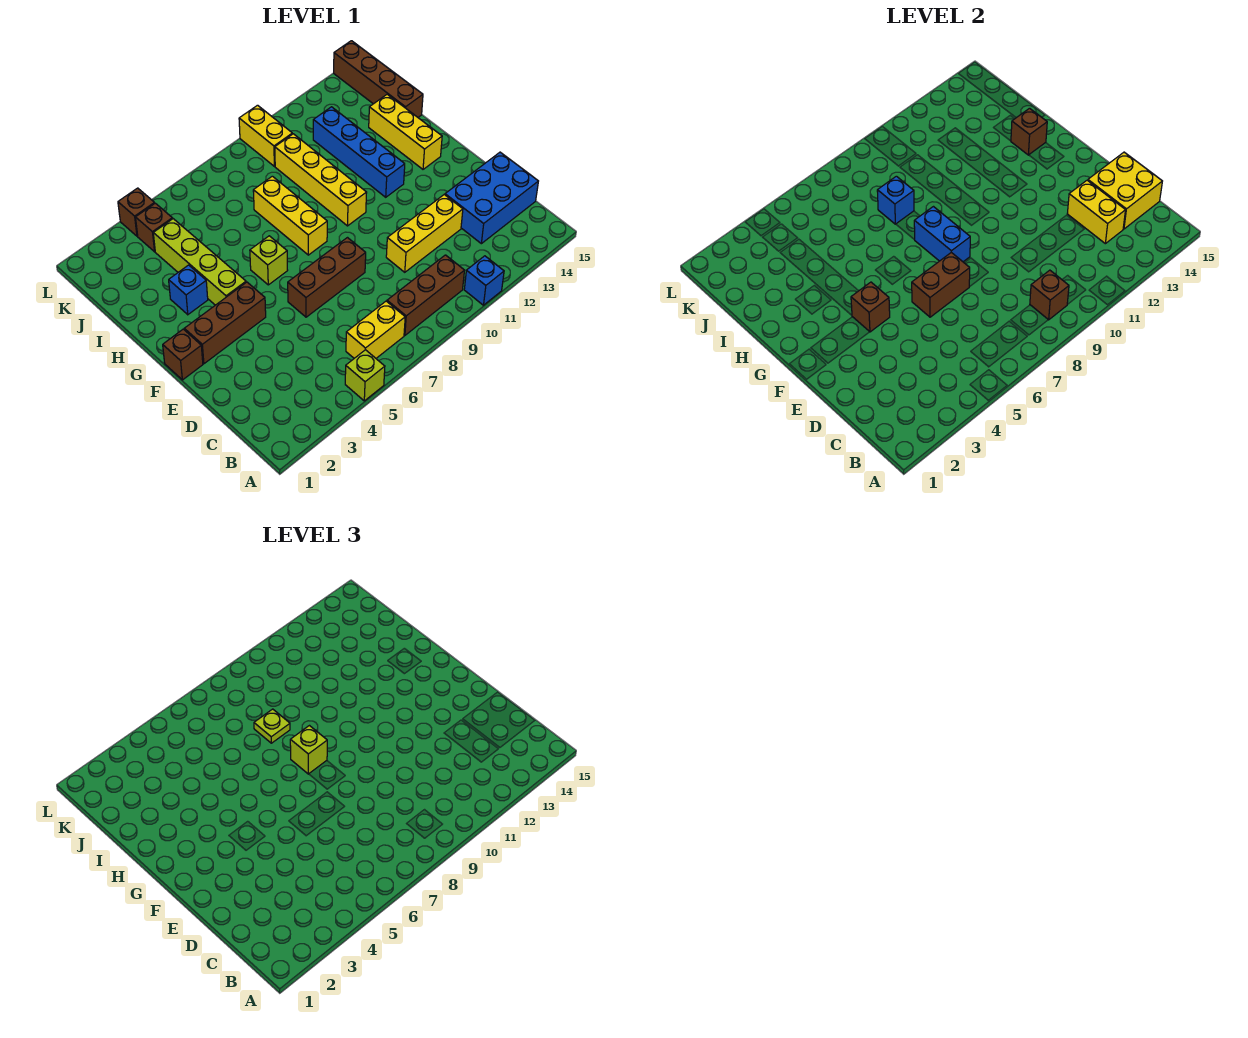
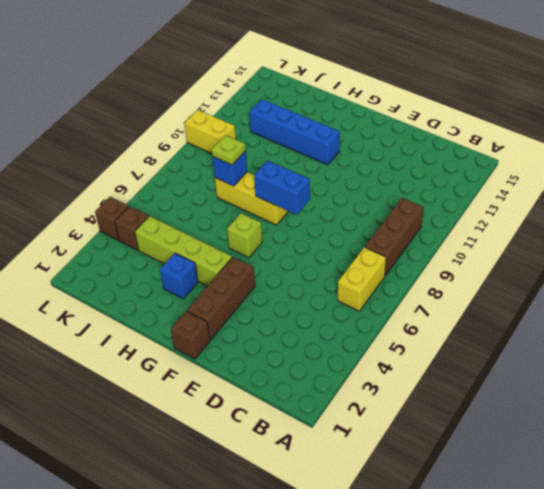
none -> lime brick A5 level 1
none -> blue brick A11 level 1
none -> blue brick C13:D15 level 1
none -> yellow brick D10:D12 level 1

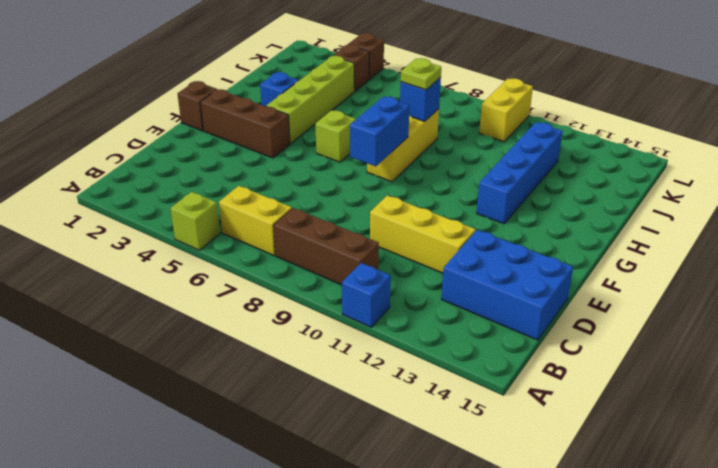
none -> brown brick E6:E8 level 1
none -> yellow brick G10:J10 level 1
none -> yellow brick G14:I14 level 1
none -> brown brick I15:L15 level 1

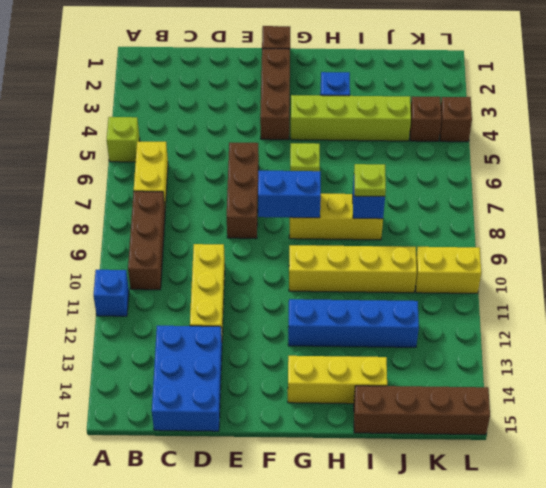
none -> brown brick B9 level 2
none -> yellow brick C13:D13 level 2
none -> yellow brick C14:D15 level 2
none -> brown brick E6:E7 level 2

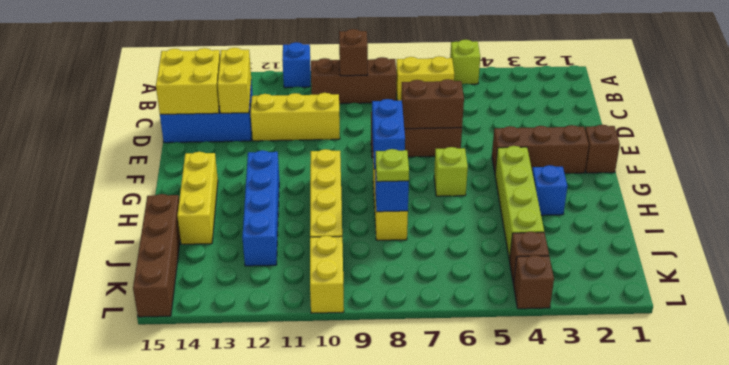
none -> brown brick F4 level 2
none -> brown brick H14 level 2
none -> lime brick G8 level 3

